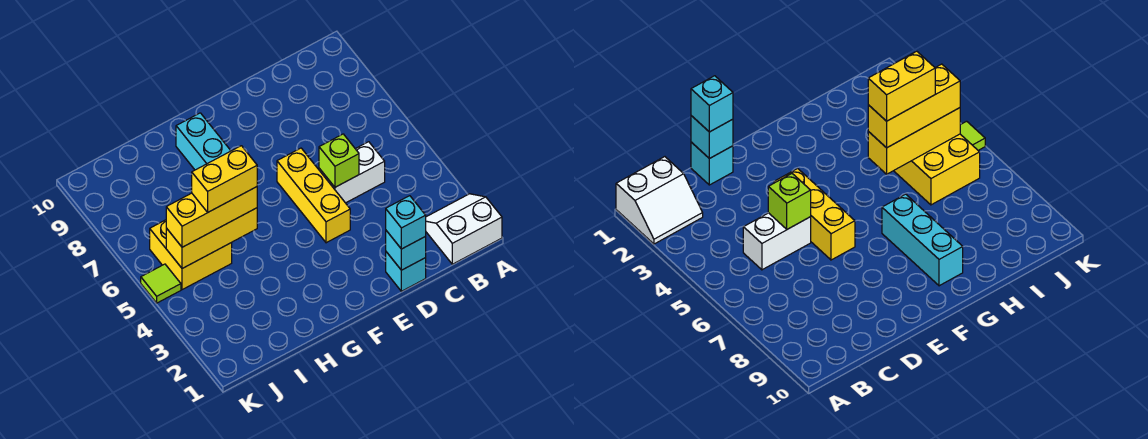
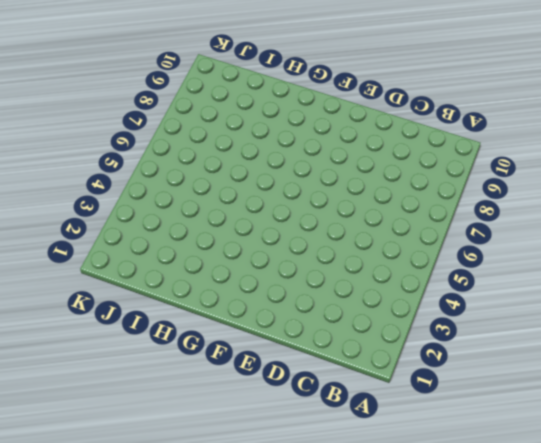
none -> white slope A1:B2 level 1 top 1
none -> white brick C5:D5 level 1
none -> cyan brick D1 level 1

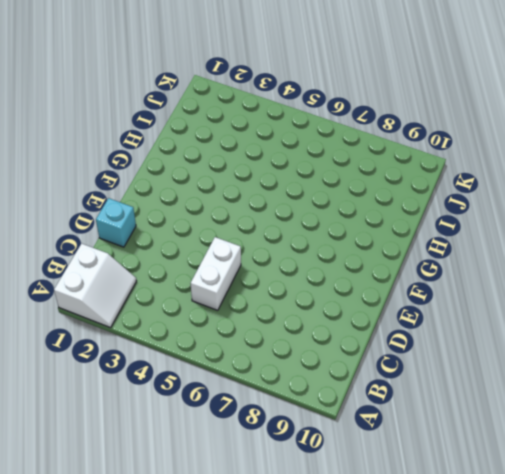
none -> yellow brick E4:E6 level 1
none -> cyan brick G7:G9 level 1
none -> yellow brick I5:J6 level 1

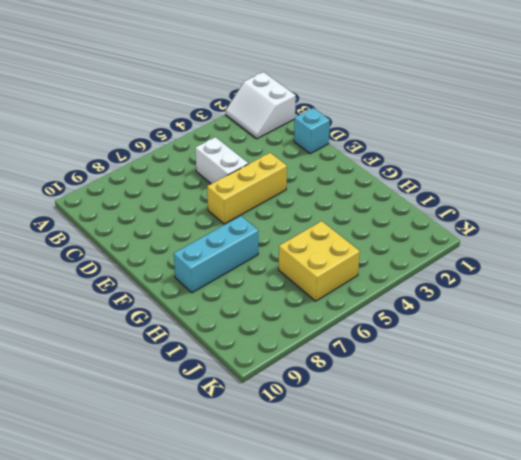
none -> lime tile K5 level 1
none -> cyan brick D1 level 2
none -> lime brick D5 level 2

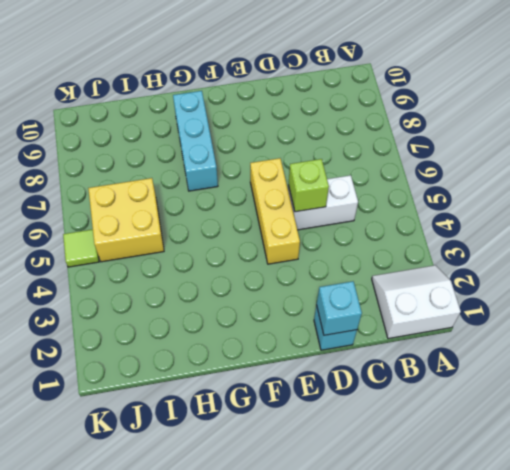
none -> yellow brick H5:J5 level 2
none -> cyan brick D1 level 3
none -> yellow brick H5:J5 level 3

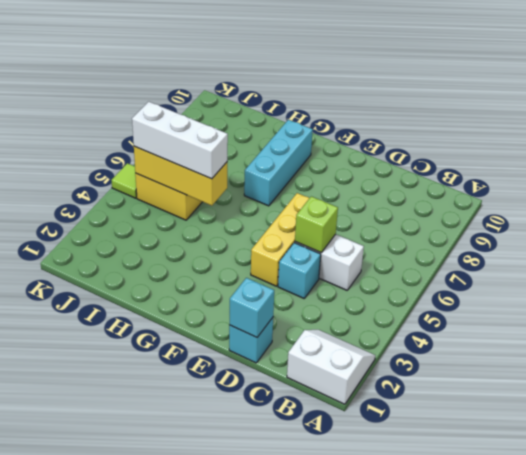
cyan brick D4 level 1 -> cyan brick D1 level 3
white brick H5:J5 level 3 -> yellow brick H5:J5 level 3
none -> yellow brick H5:I5 level 4

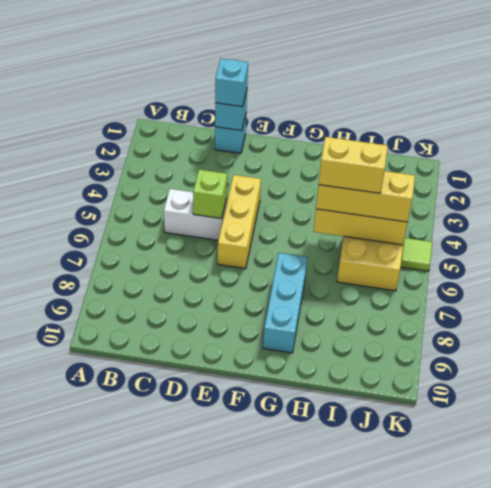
none -> white slope A1:B2 level 1 top 1

